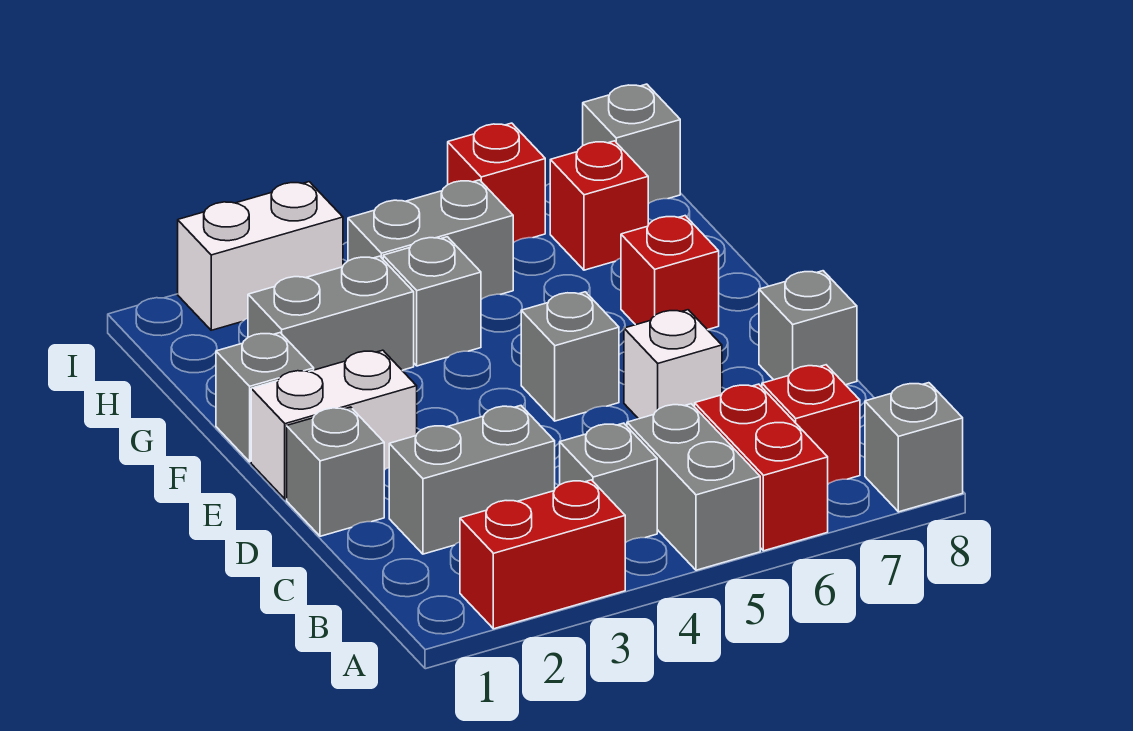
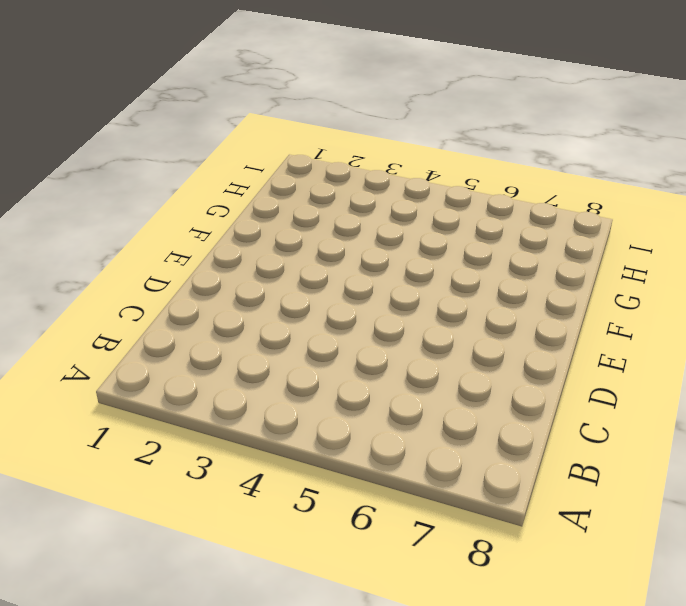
none -> red brick A2:A3 level 1
none -> grey brick A5:B5 level 1
none -> red brick A6:B6 level 1

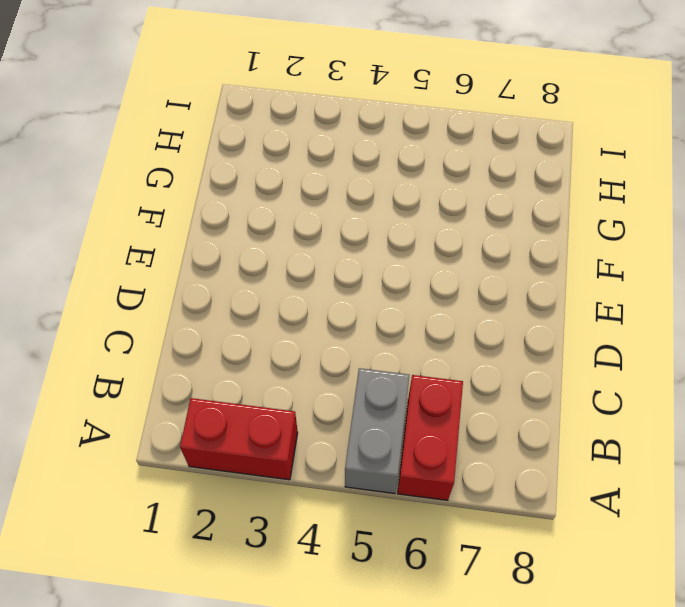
none -> grey brick A8 level 1
none -> grey brick B4 level 1
none -> red brick B7 level 1

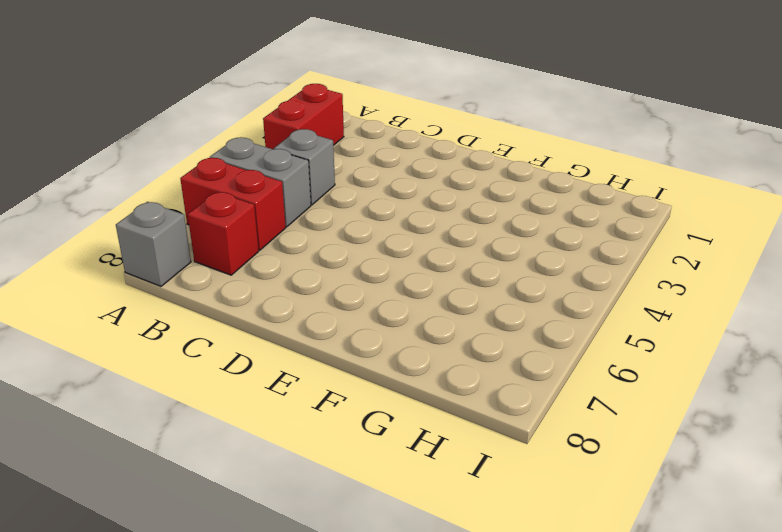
none -> grey brick C2:C3 level 1
none -> grey brick D1 level 1
none -> white brick D6 level 1

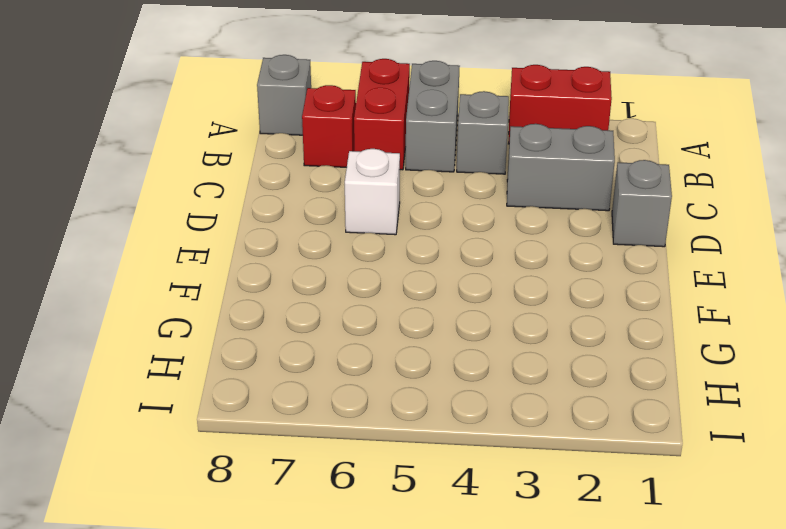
none -> grey brick D8 level 1
none -> white brick E1:E2 level 1
none -> grey brick E5 level 1

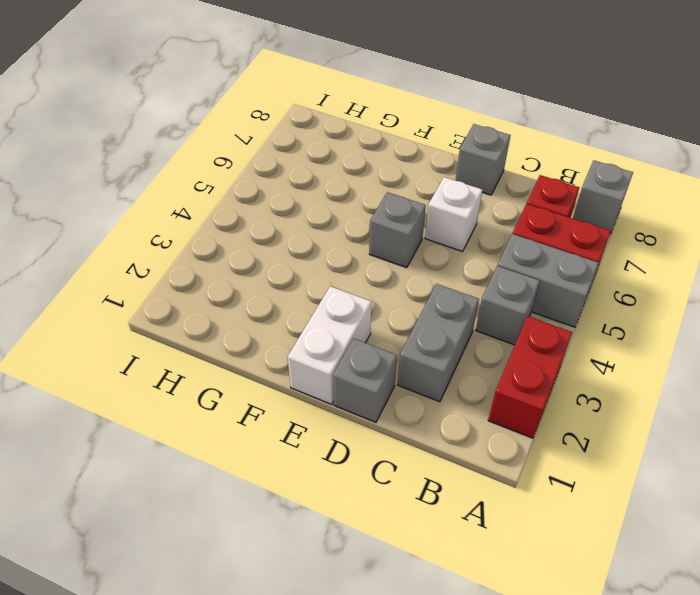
none -> grey brick F1 level 1
none -> red brick F7 level 1
none -> grey brick G2:G3 level 1

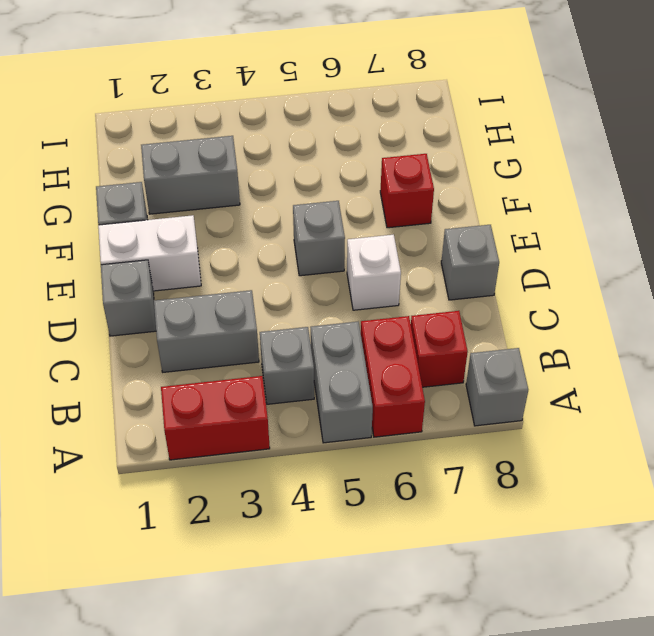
none -> grey brick G4 level 1
none -> grey brick H4:H5 level 1
none -> red brick H7 level 1

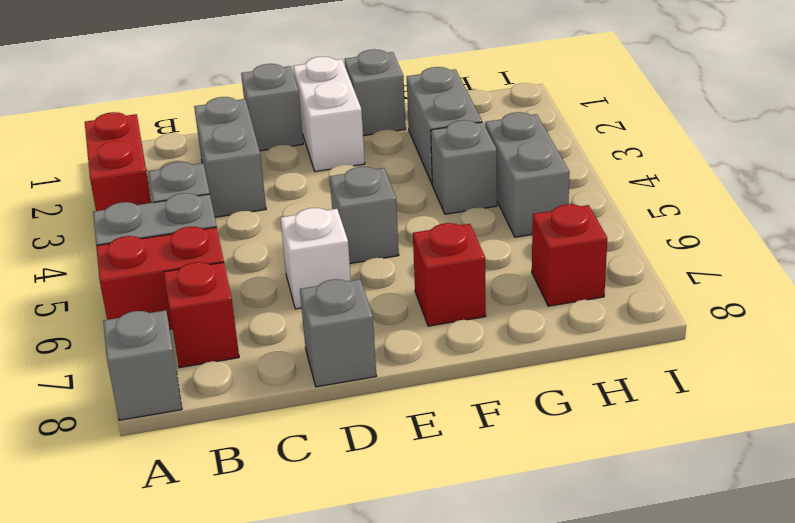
none -> white brick I2:I3 level 1
none -> red brick I6 level 1
none -> grey brick I8 level 1

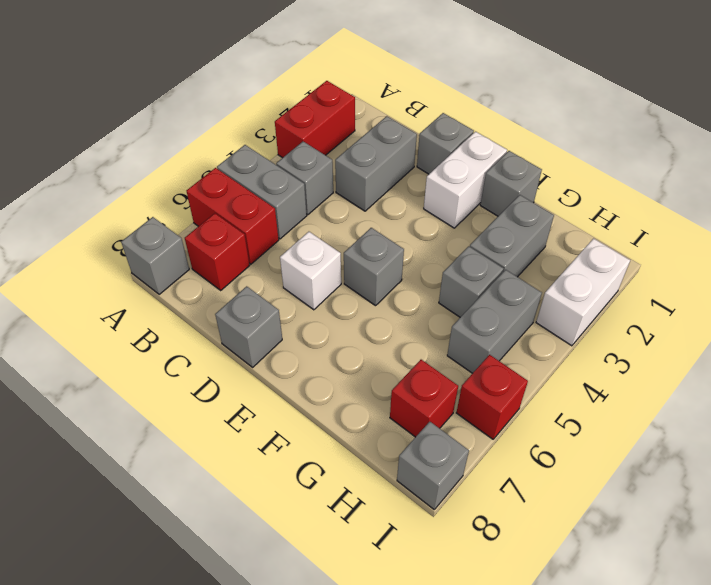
none -> red brick F7 level 1

